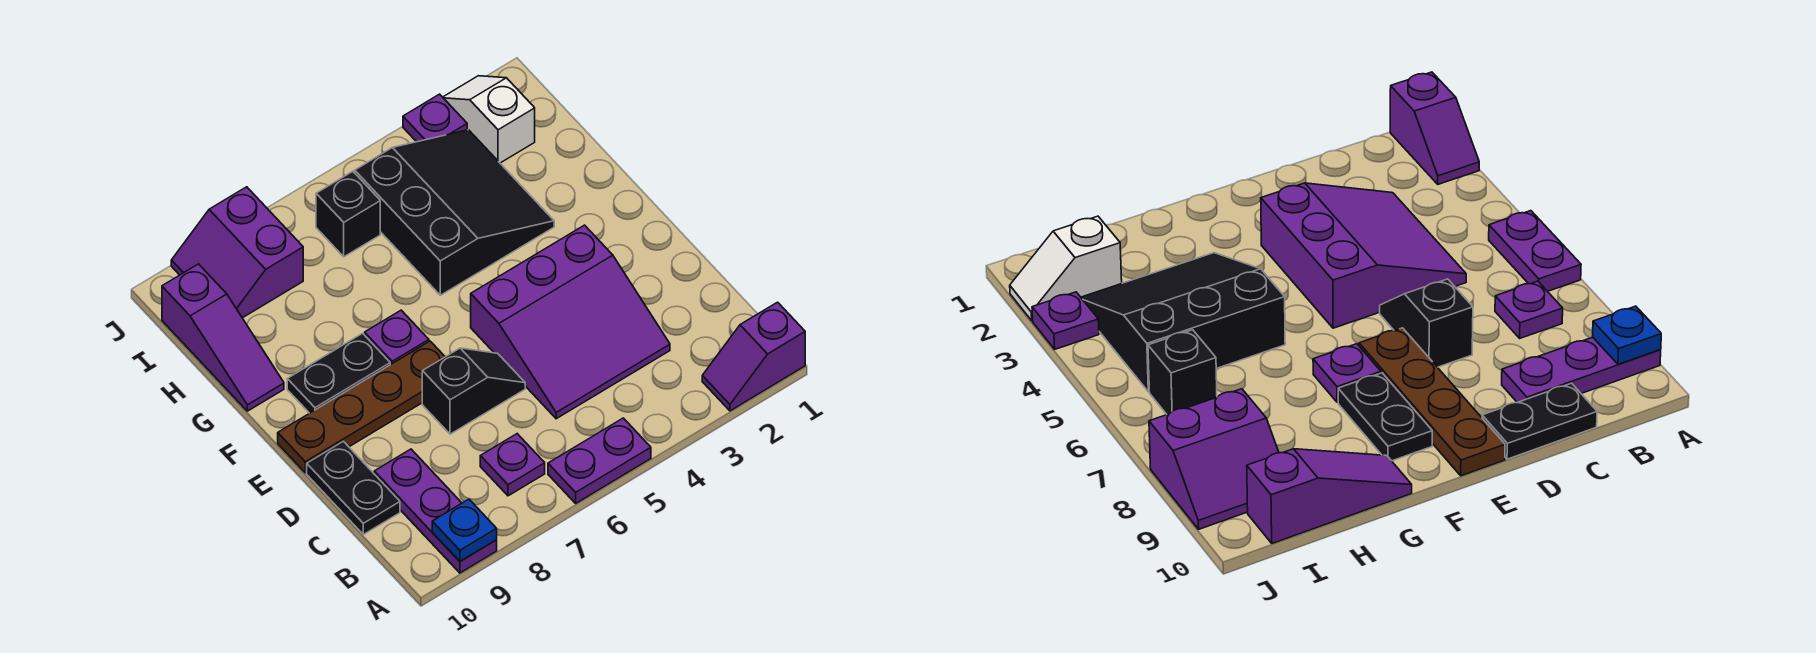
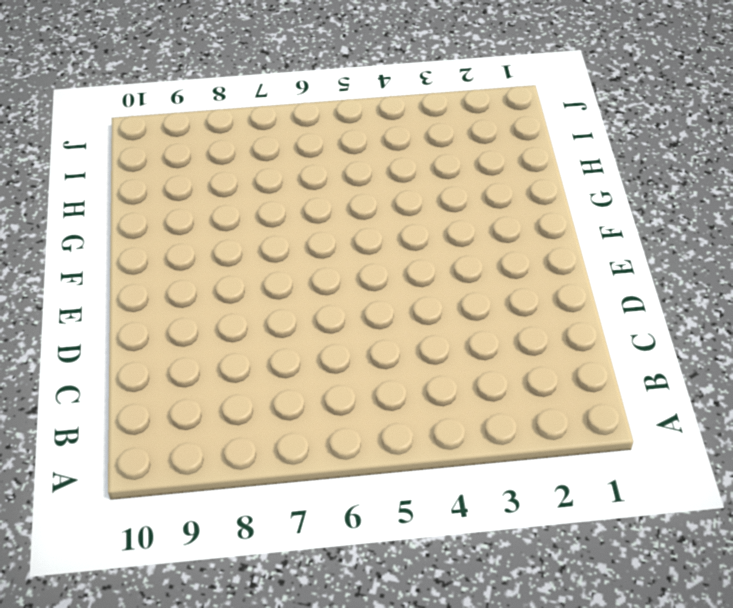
none -> purple slope A1:A2 level 1 top 1
none -> purple plate A5:A6 level 1
none -> purple plate A9:C9 level 1

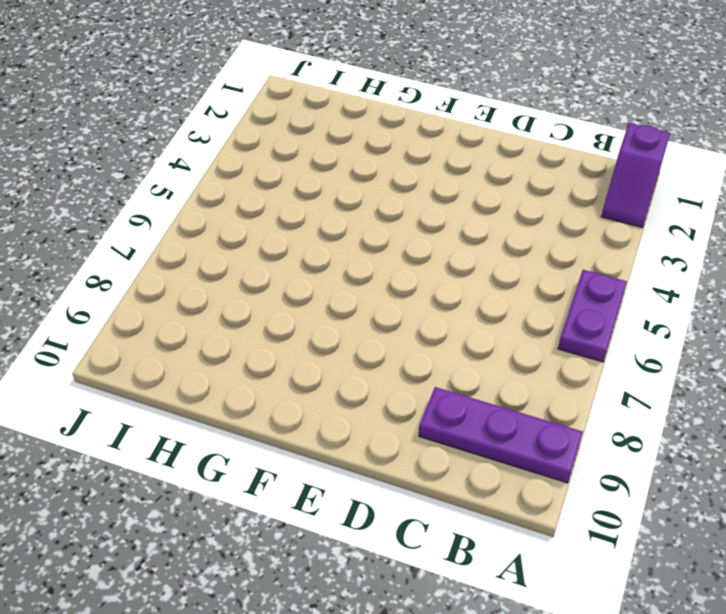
none -> purple plate B7 level 1
none -> purple slope C3:E5 level 1 top E
none -> black plate C10:D10 level 1

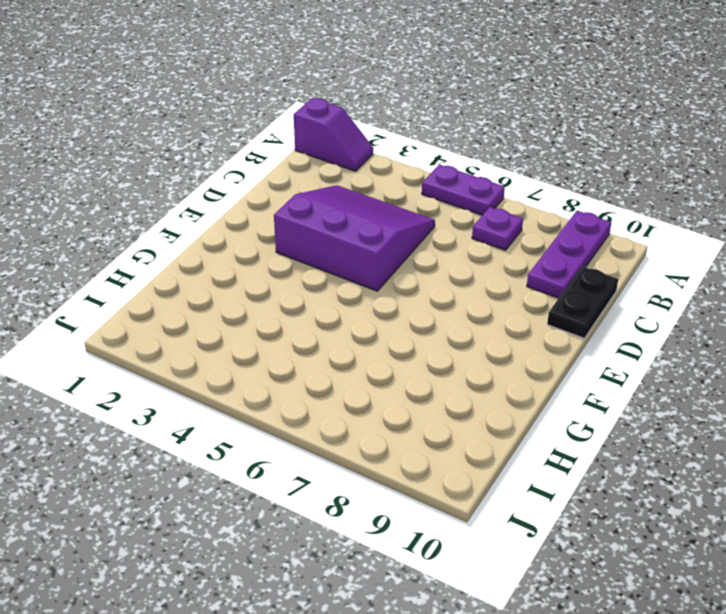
none -> black slope D6:D7 level 1 top 7
none -> brown plate E7:E10 level 1
none -> purple plate F7 level 1

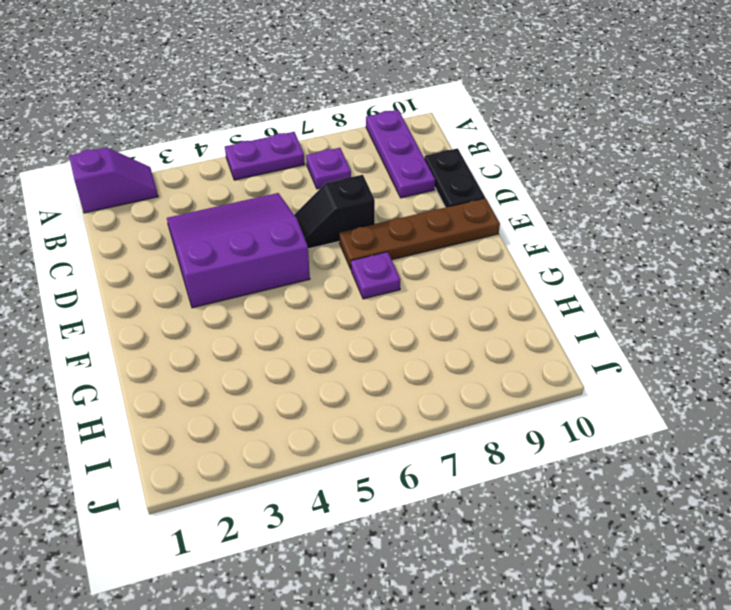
none -> black plate F8:F9 level 1
none -> black slope G3:I5 level 1 top 5
none -> purple slope G10:I10 level 1 top I

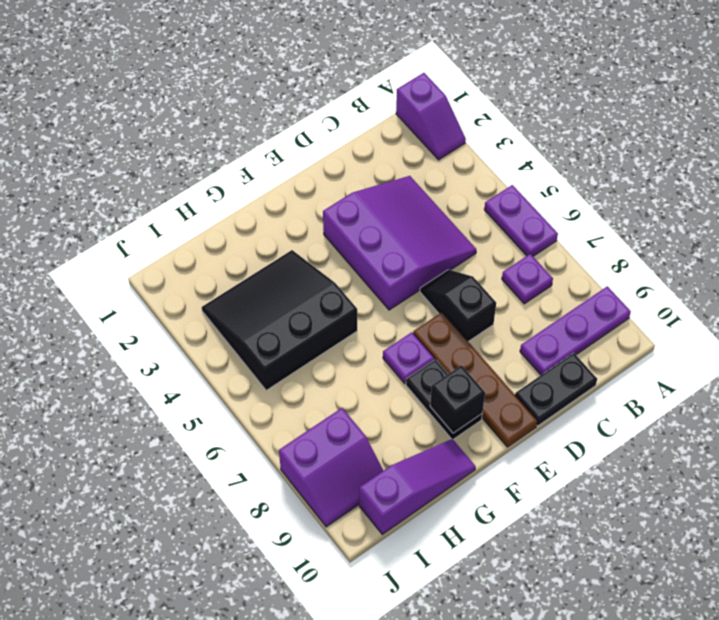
black brick F9 level 2 -> black brick I6 level 1
none -> white slope I2:J2 level 1 top I
none -> purple plate J3 level 1
none -> blue plate A9 level 2

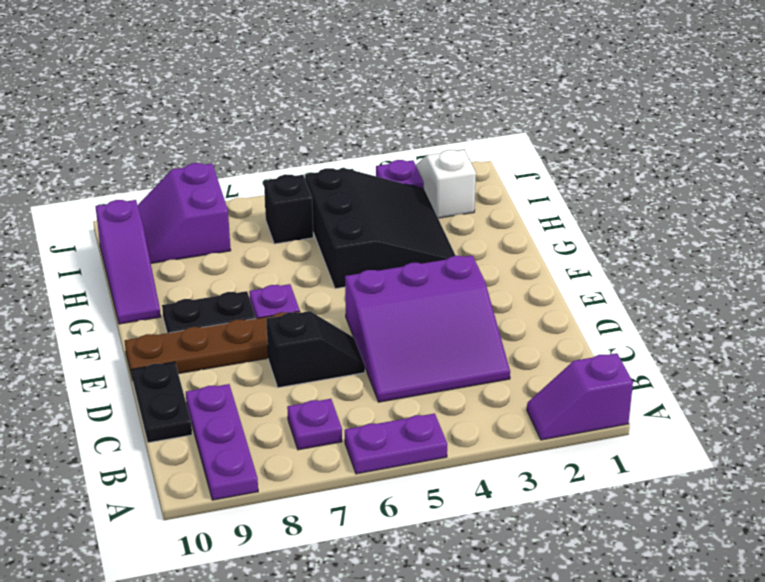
none -> blue plate A9 level 2

